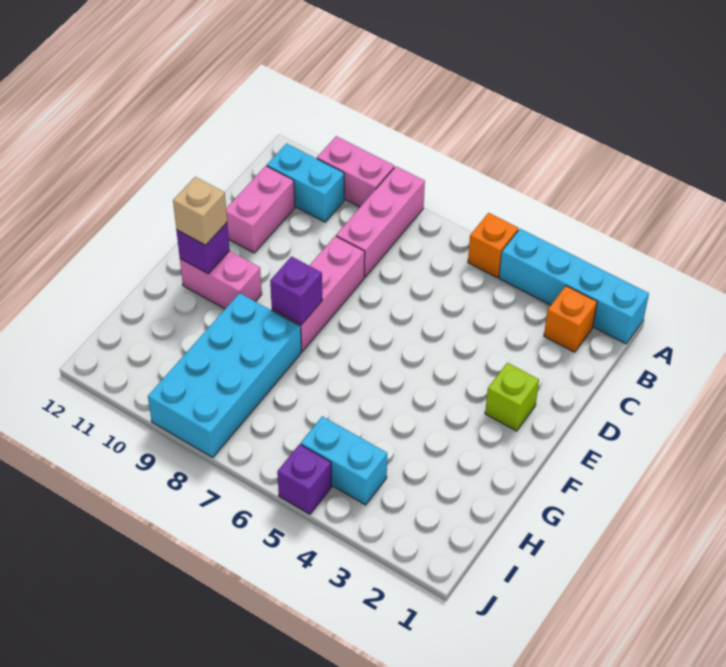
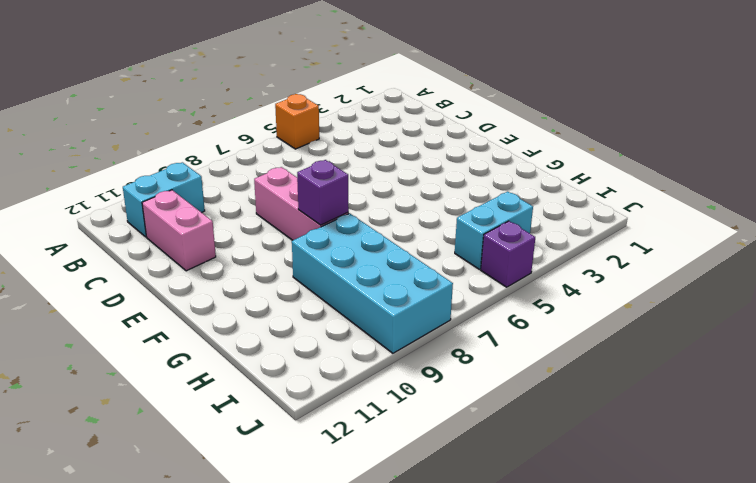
none -> cyan brick A1:A4 level 1
none -> pink brick A8:C8 level 1
none -> pink brick A9:A10 level 1

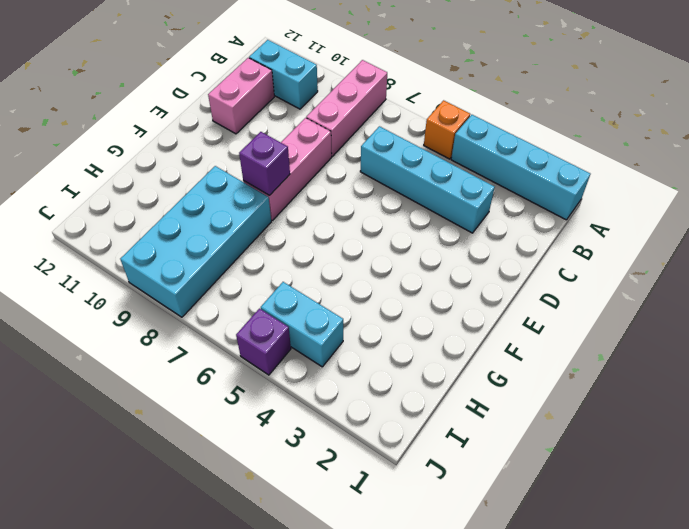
cyan brick C3:C6 level 1 -> none
none -> pink brick A9:A10 level 1
none -> orange brick B2 level 1
none -> lime brick E2 level 1

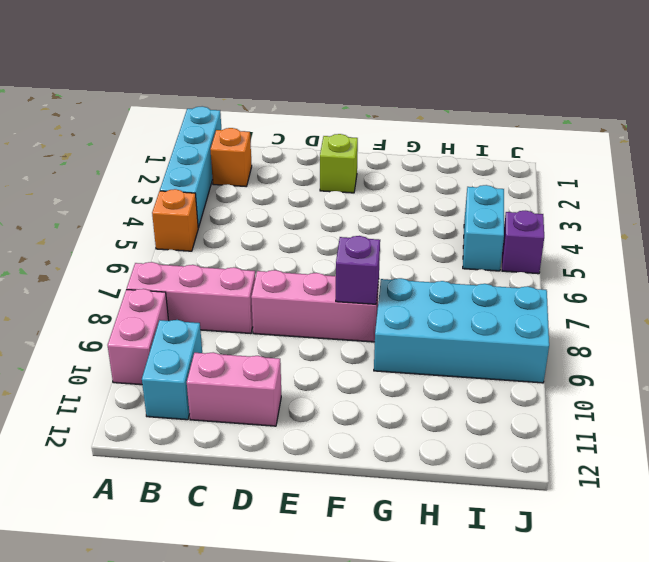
none -> pink brick F10:F11 level 1
none -> purple brick F11 level 2
none -> tan brick F11 level 3

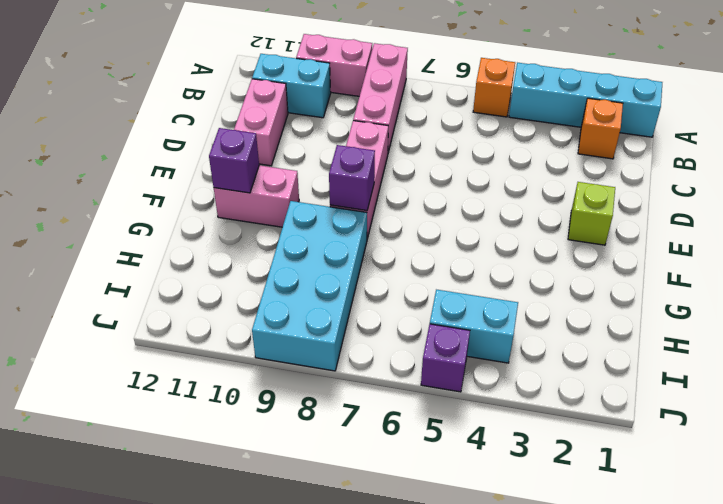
none -> tan brick F11 level 3

